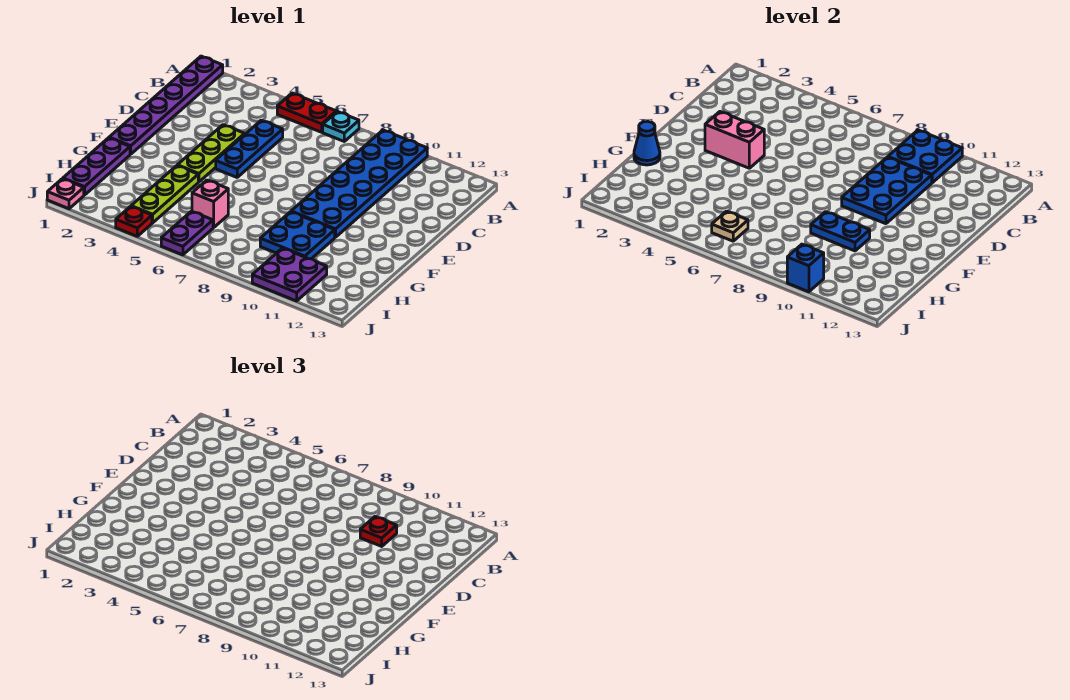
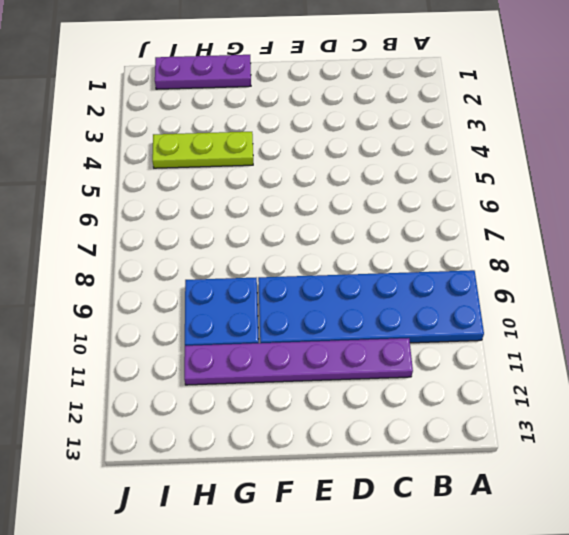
purple plate C11:H11 level 1 -> purple plate A1:F1 level 1
none -> red plate A5:A6 level 1
none -> cyan plate A7 level 1
none -> blue plate C5:E5 level 1

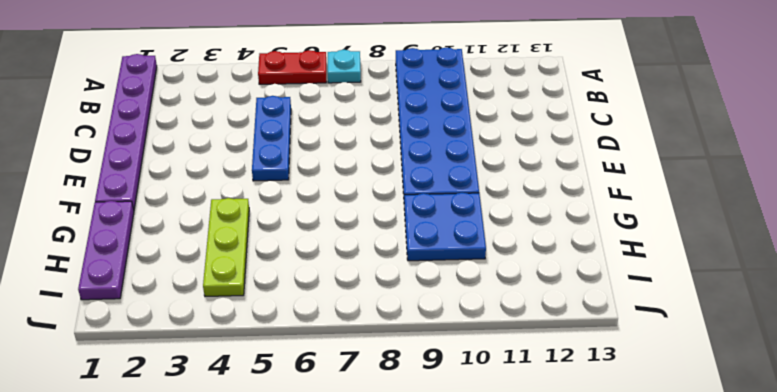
none -> lime plate D4:F4 level 1
none -> pink brick H6 level 1
none -> purple plate I6:J6 level 1

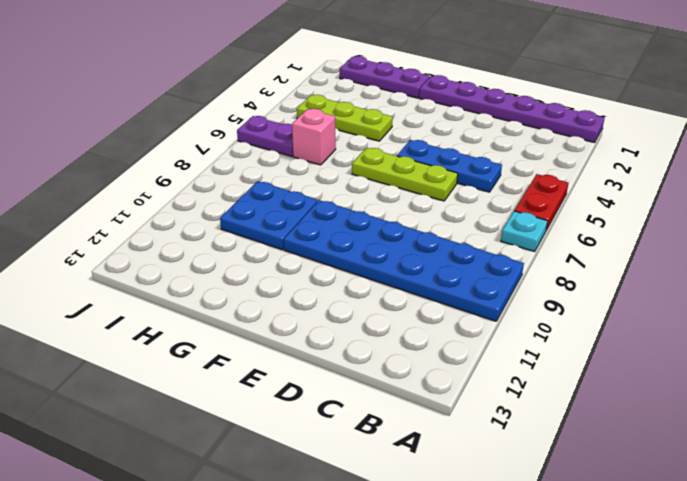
lime plate D6:F6 level 1 -> lime plate D4:F4 level 1
none -> purple plate I10:J11 level 1
none -> pink plate J1 level 1
none -> red plate J4 level 1

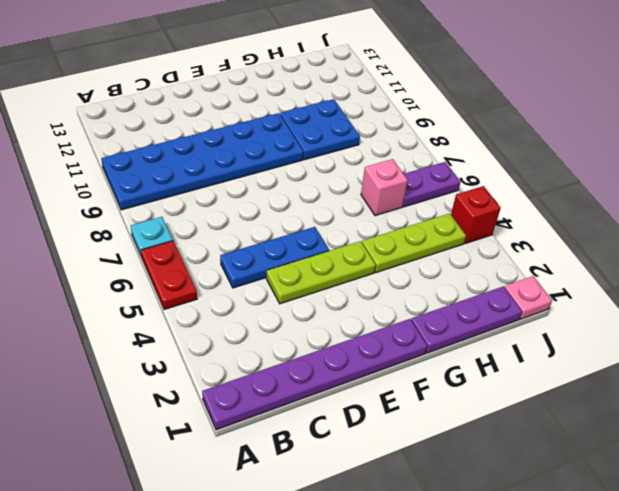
red brick J4 level 1 -> red plate J4 level 1
none -> purple plate I10:J11 level 1
none -> blue plate A9:B10 level 2
none -> blue plate C9:E10 level 2

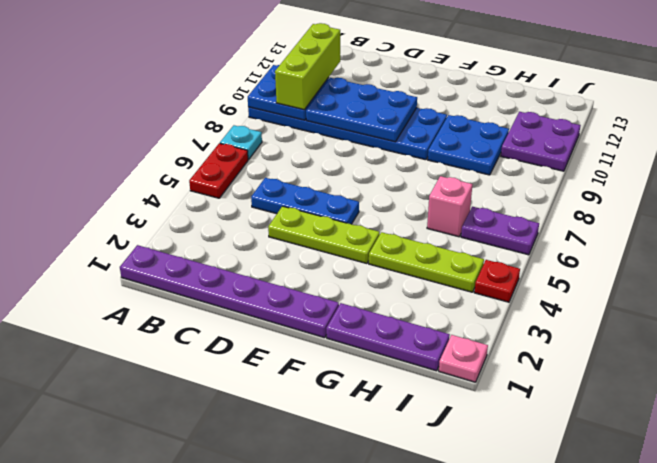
lime brick B9:B11 level 3 -> none
none -> pink brick E3:E4 level 2
none -> blue cone G1 level 2
none -> blue plate G9:G10 level 2

